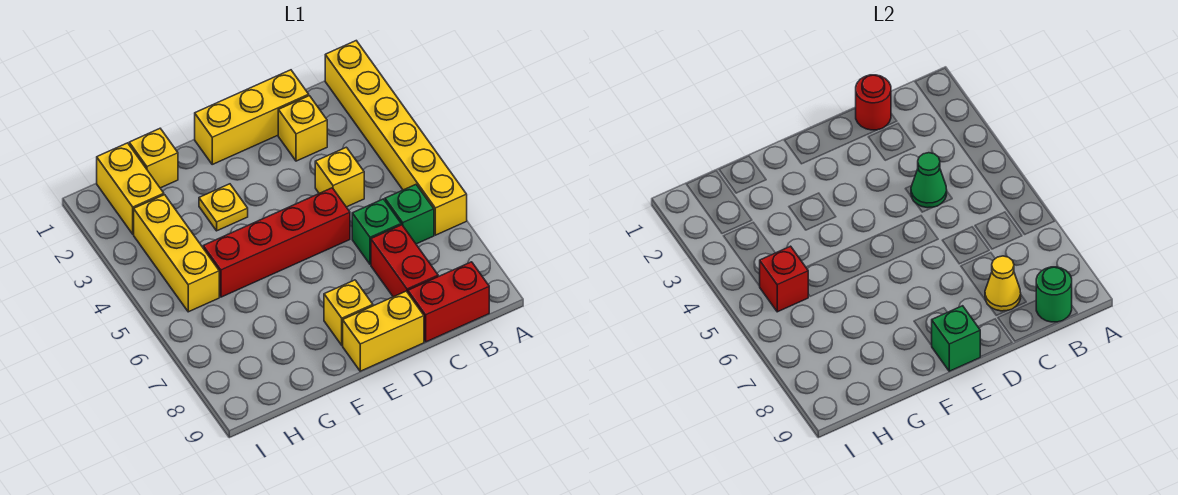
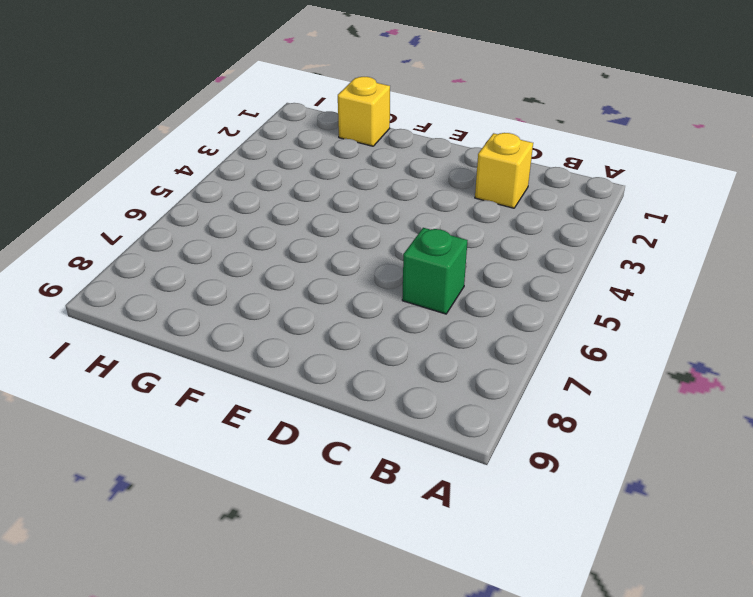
none -> yellow brick A1:A6 level 1
none -> green brick B6 level 1
none -> red brick B9:C9 level 1

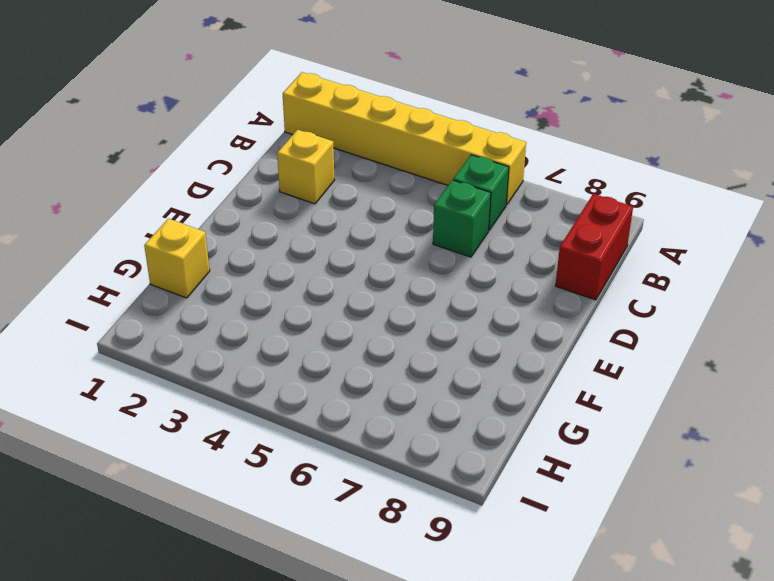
none -> yellow brick C1:E1 level 1
none -> yellow brick C4 level 1
none -> red brick C7:C8 level 1

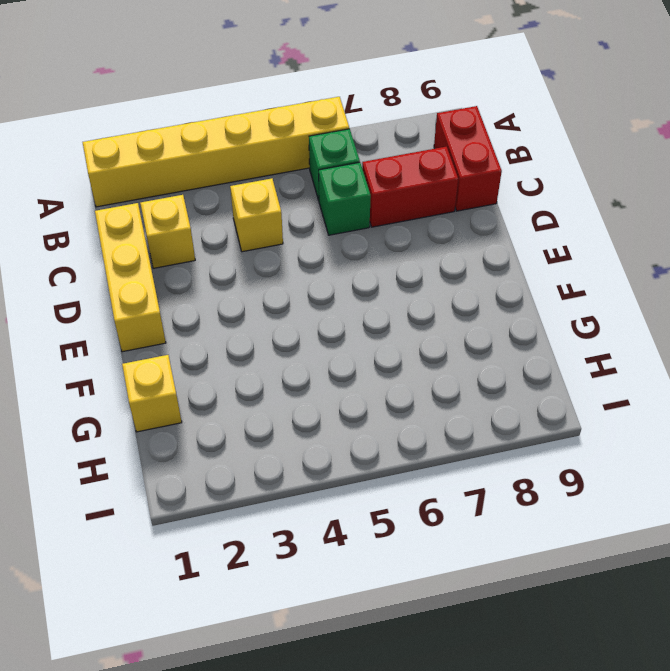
none -> red brick D5:G5 level 1
none -> yellow brick D9:E9 level 1
none -> yellow brick E8 level 1

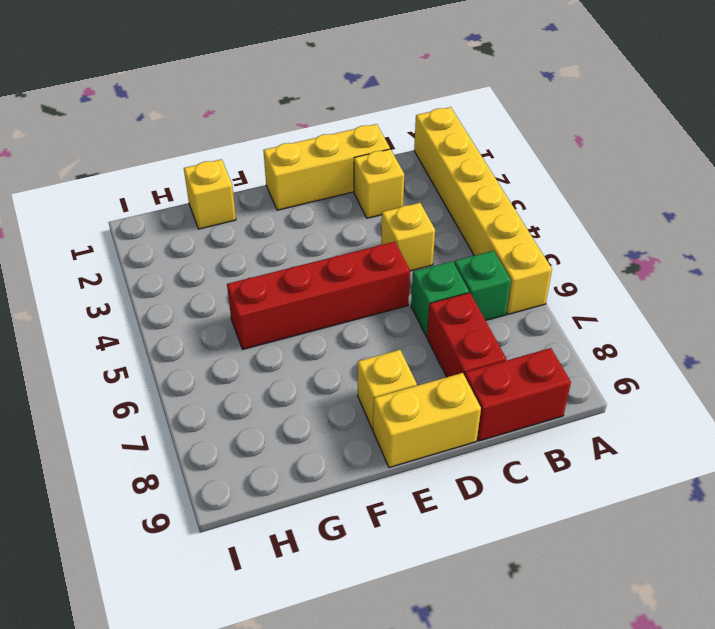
none -> yellow plate F3 level 1
none -> yellow brick H1:H2 level 1
none -> yellow brick H3:H5 level 1

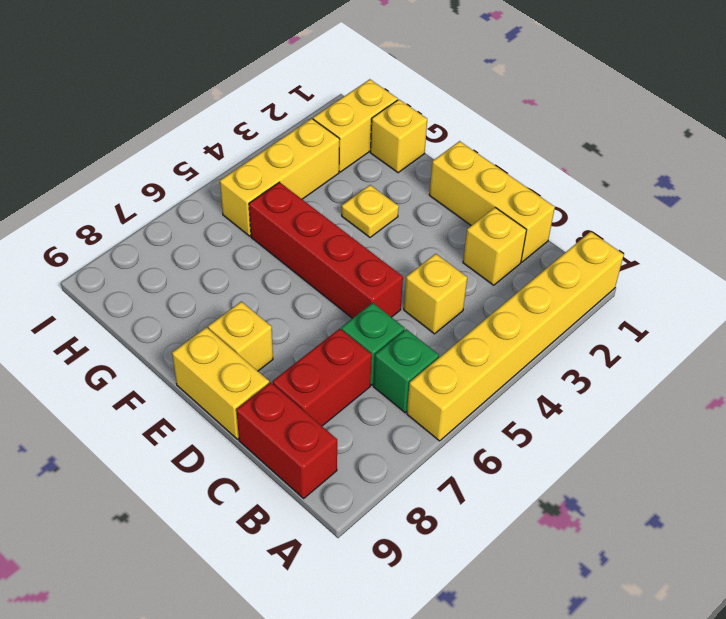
none -> green round brick B9 level 2
none -> red round brick C1 level 2
none -> green cone C4 level 2

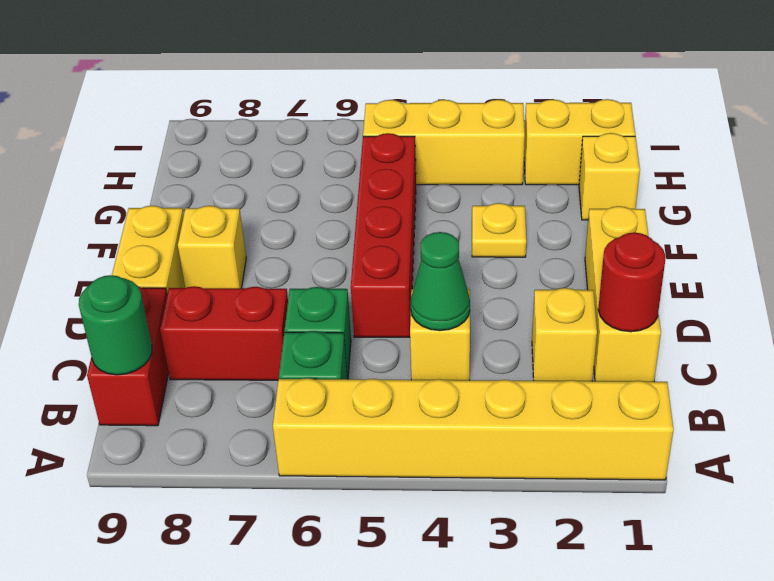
none -> yellow cone C8 level 2
none -> green brick E9 level 2
none -> red brick H5 level 2

